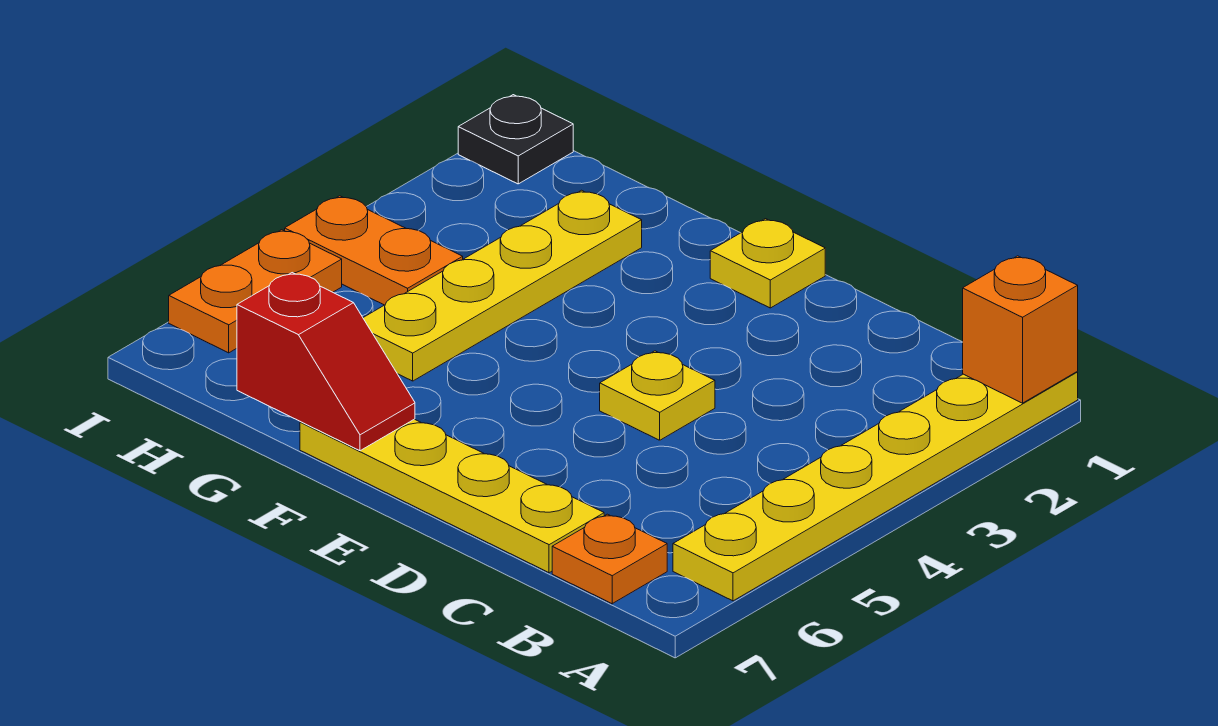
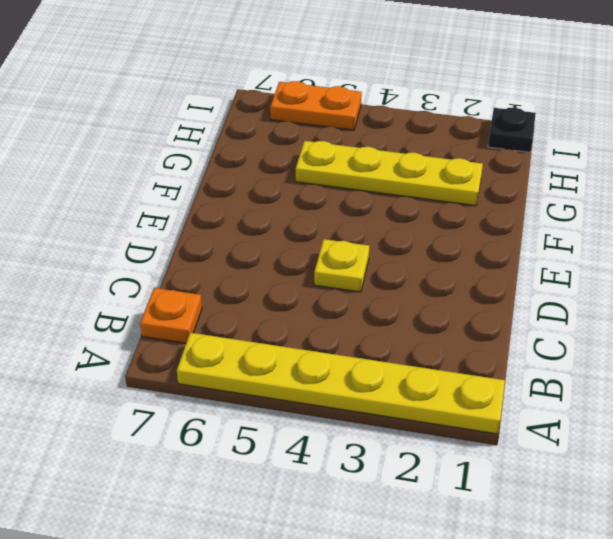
none -> yellow plate C7:F7 level 1
none -> yellow plate E1 level 1

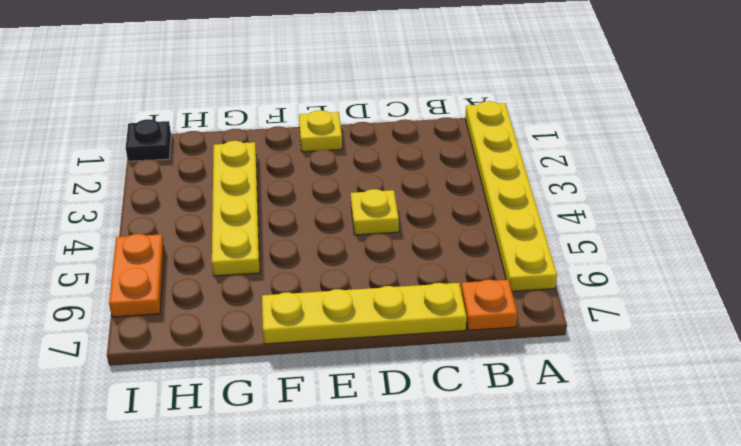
none -> orange plate H4:I4 level 1
none -> orange brick A1 level 2

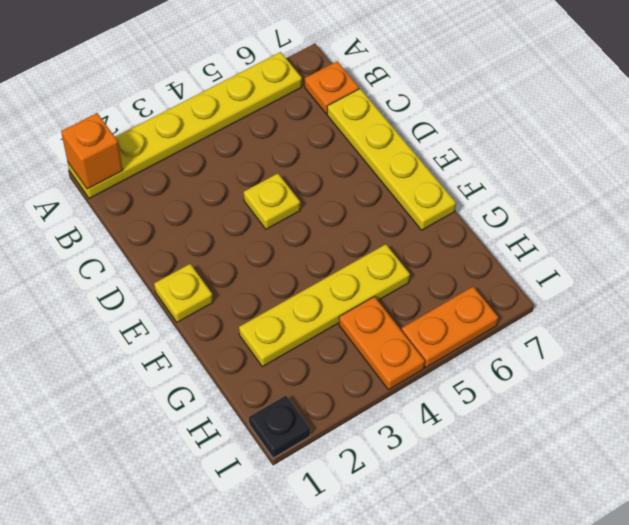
none -> red slope F7:G7 level 2 top G

